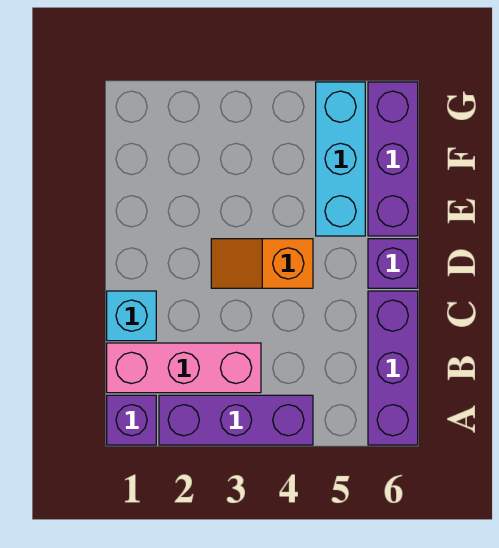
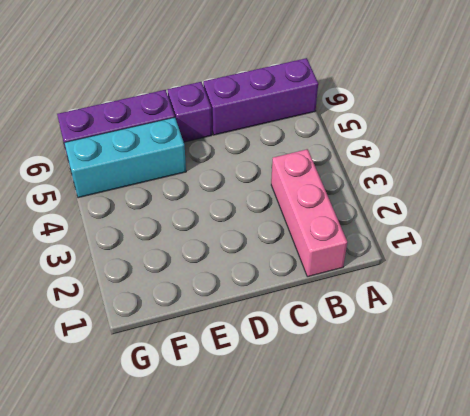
none -> purple brick A1 level 1
none -> purple brick A2:A4 level 1

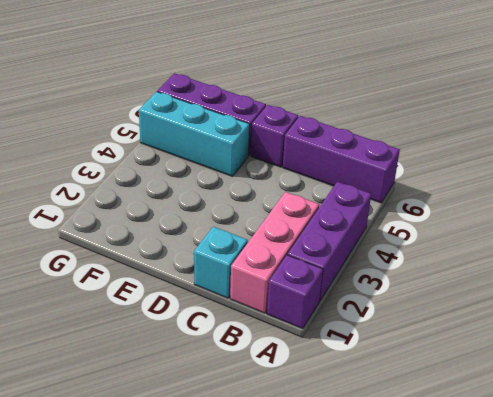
none -> orange slope D3:D4 level 1 top 4

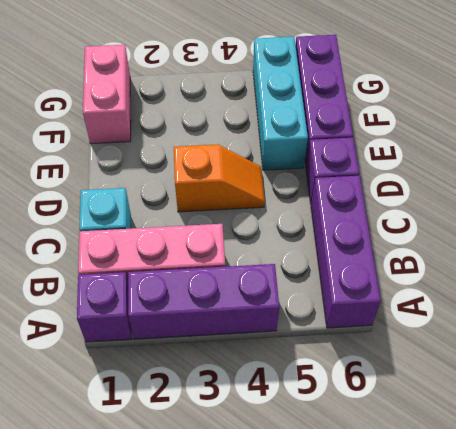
orange slope D3:D4 level 1 top 3 -> orange slope D3:D4 level 1 top 4
pink brick F1:G1 level 1 -> none

